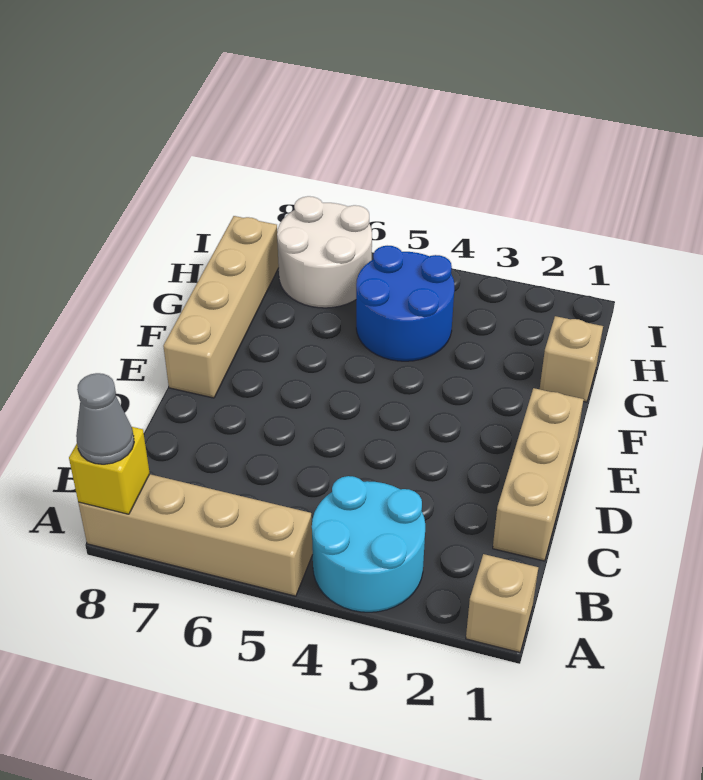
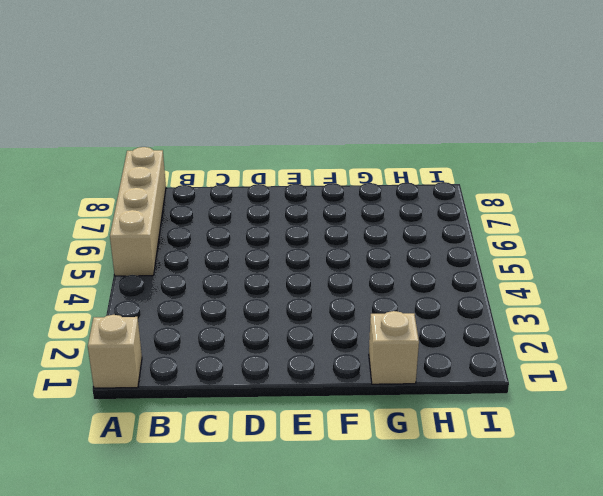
none -> cyan round brick A3:B4 level 1
none -> tan brick C1:E1 level 1

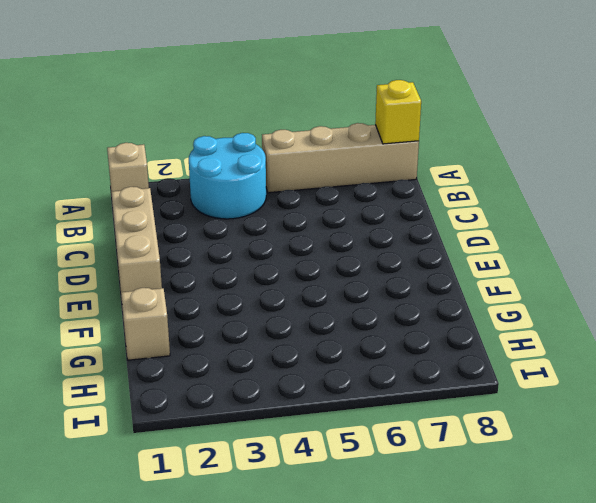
none -> tan brick E8:H8 level 1
none -> blue round brick G4:H5 level 1

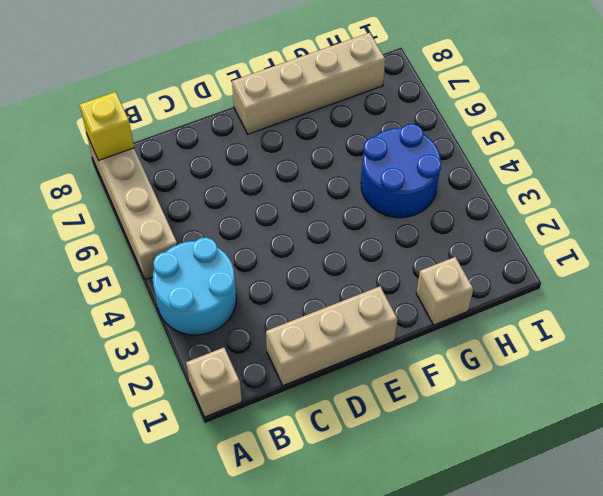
none -> white round brick H6:I7 level 1
none -> grey cone A8 level 3

